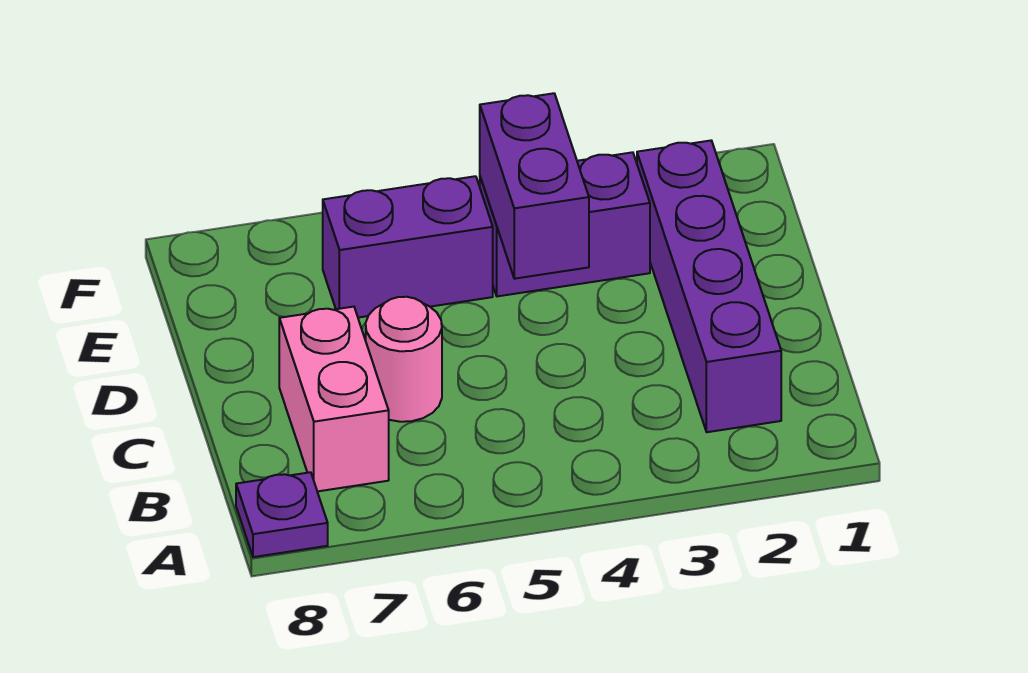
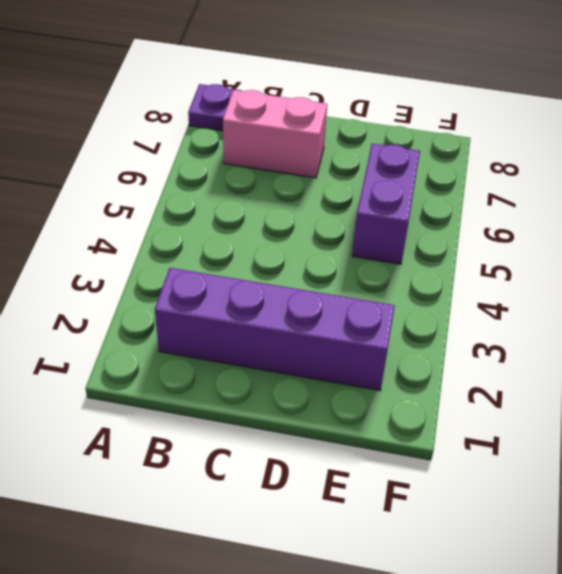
none -> pink round brick C6 level 1
none -> purple brick E3:E4 level 1

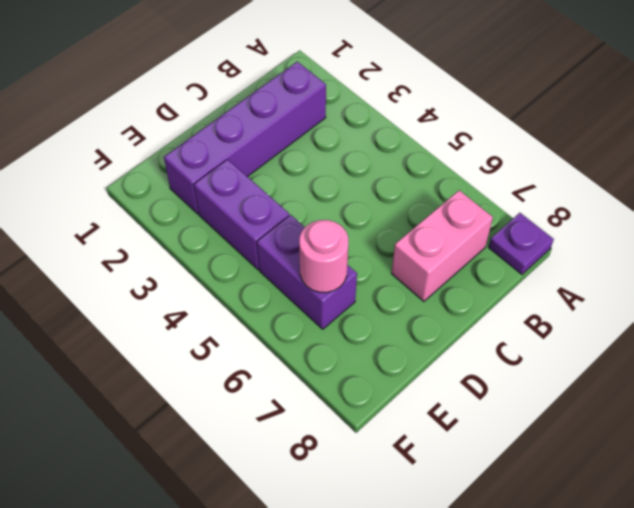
pink round brick E6 level 2 -> pink round brick C6 level 1
none -> purple brick D4:E4 level 2

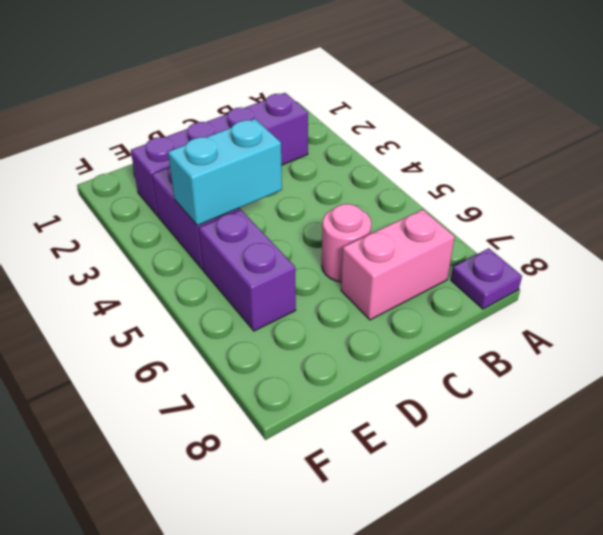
cyan brick D4:E4 level 2 -> purple brick D4:E4 level 2

